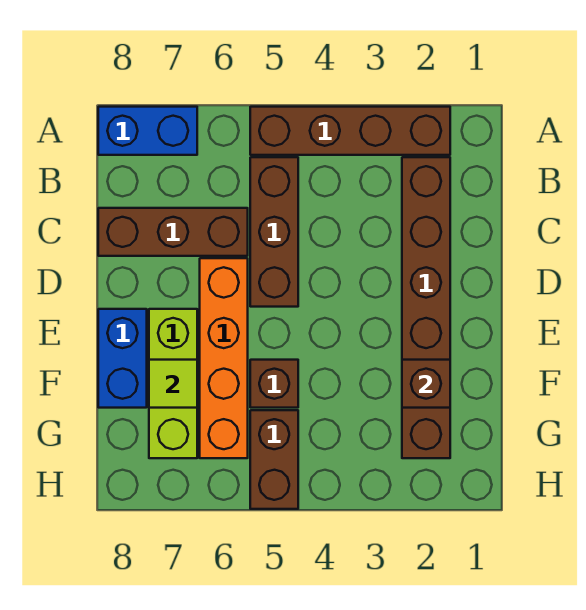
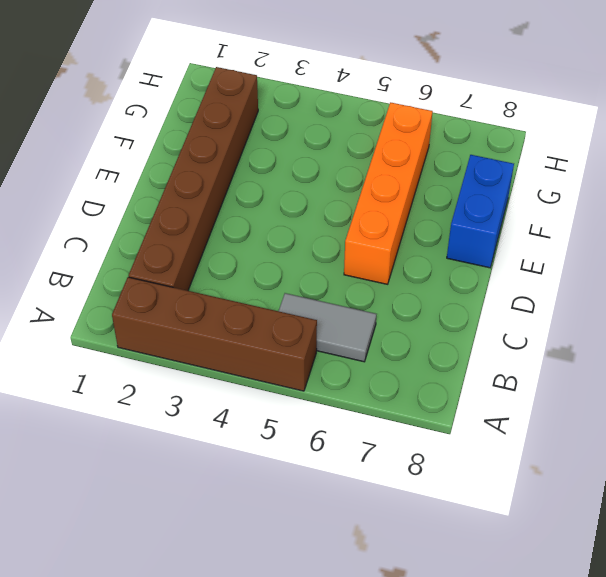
grey tile B5:B6 level 1 -> brown brick B5:D5 level 1
none -> blue brick A7:A8 level 1
none -> brown brick C6:C8 level 1
none -> lime brick E7:G7 level 1

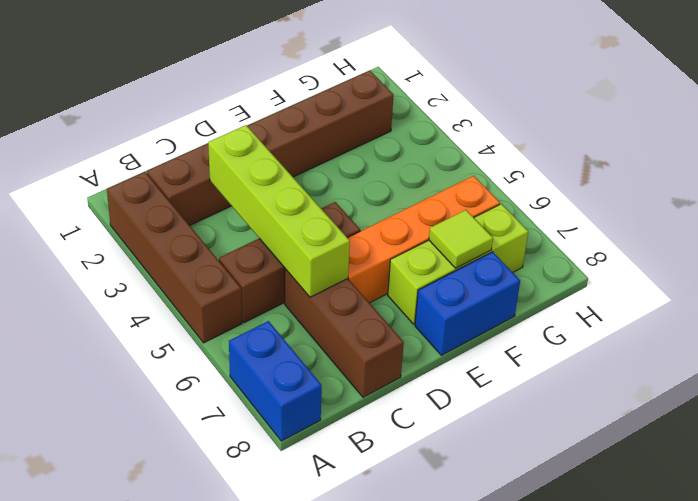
lime brick C3:C6 level 2 -> none
none -> brown brick F5 level 1
none -> brown brick G5:H5 level 1
none -> brown brick F2 level 2

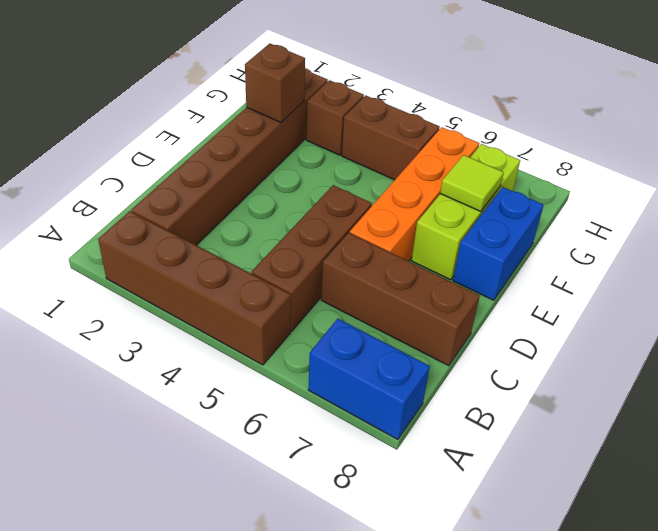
brown brick G3 level 1 -> brown brick F5 level 1
brown brick G4:G5 level 1 -> brown brick G5:H5 level 1

